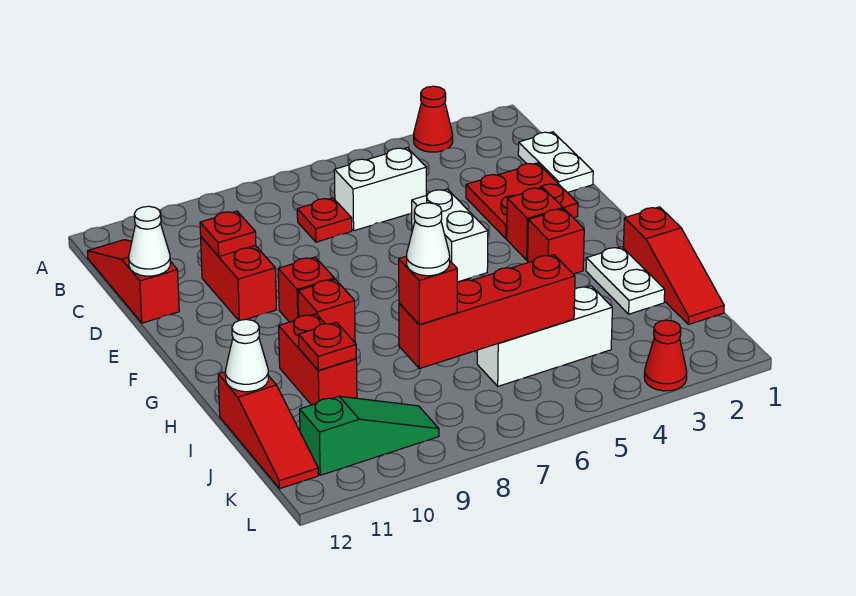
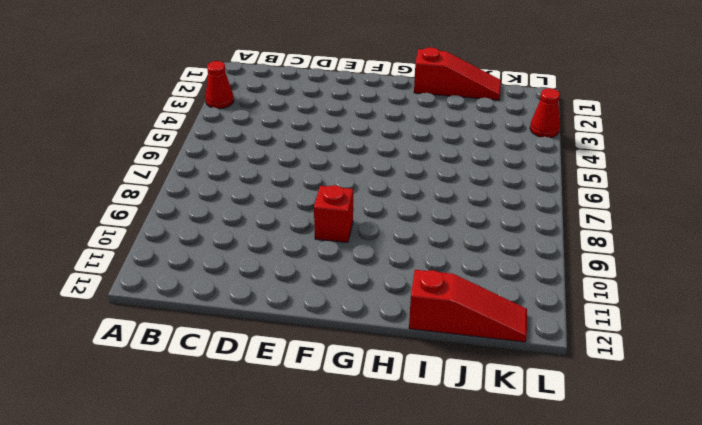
none -> red slope B12:D12 level 1 top D
none -> white plate C1:D1 level 1
none -> white brick C5:C6 level 1

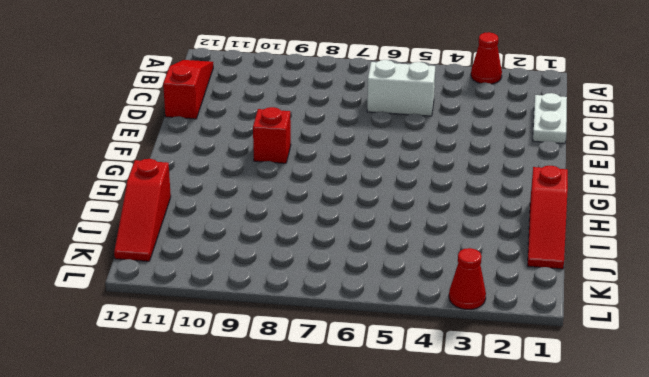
none -> red plate C7 level 1
none -> red plate D2:E3 level 1
none -> red brick D10:E10 level 1

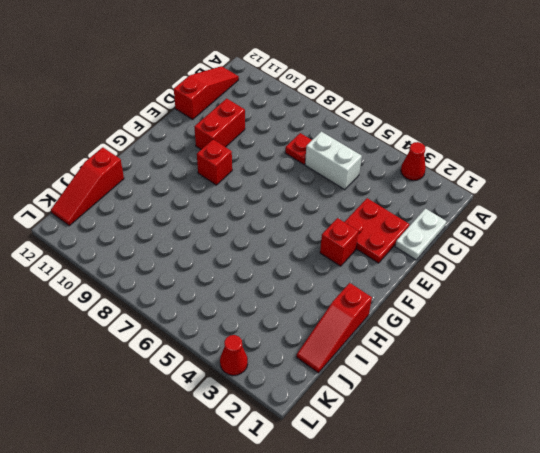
none -> white brick E5:F5 level 1
none -> red brick G3 level 1
none -> red brick G9 level 1

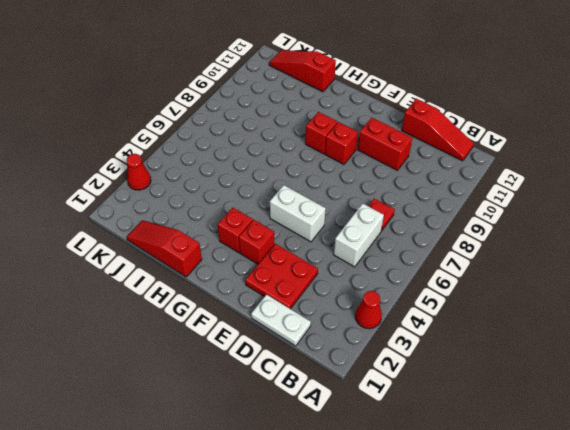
none -> white plate H2:I2 level 1
none -> red brick H10:I10 level 1
none -> white brick J4:J6 level 1

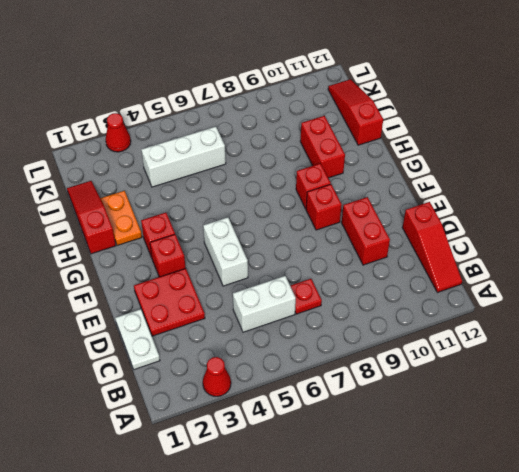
orange plate H2:I2 level 1 -> white plate H2:I2 level 1
none -> green slope K9:K11 level 1 top 11
none -> red plate D10 level 2
none -> white cone D12 level 2

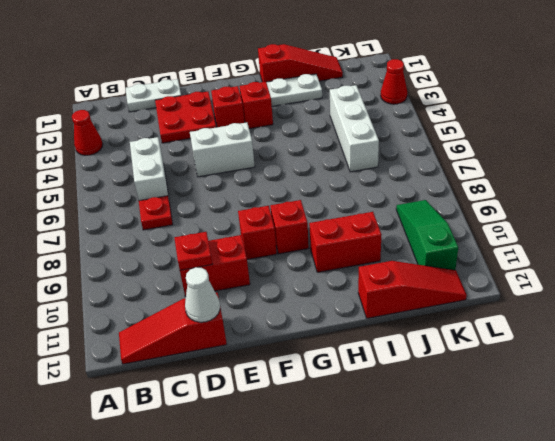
none -> red plate I10 level 2
none -> white cone I12 level 2
none -> red brick J5:J8 level 2

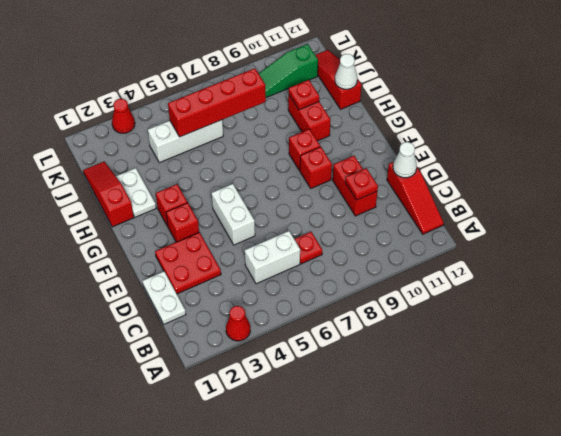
none -> red brick J8 level 3
none -> white cone J8 level 4

